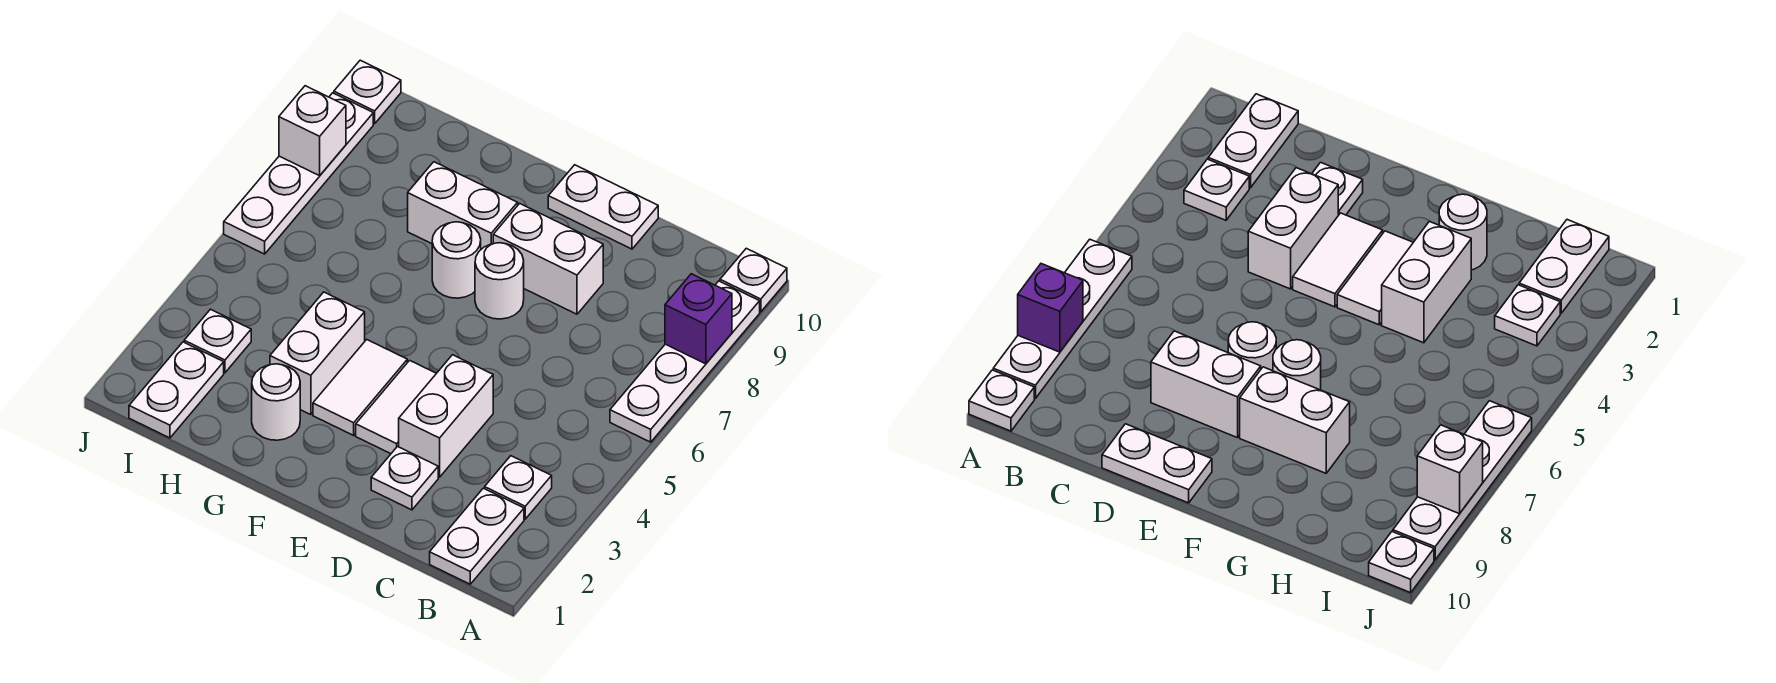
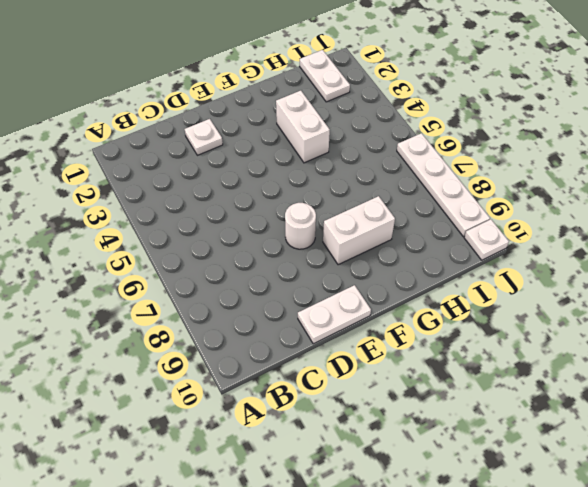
none -> white plate A6:A9 level 1
none -> white plate A10 level 1
none -> white plate B1:B2 level 1

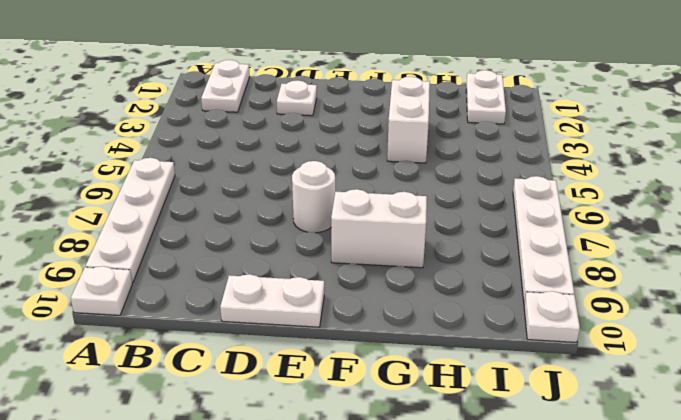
none -> white plate B3 level 1
none -> white brick D3:D4 level 1
none -> white brick D8:E8 level 1

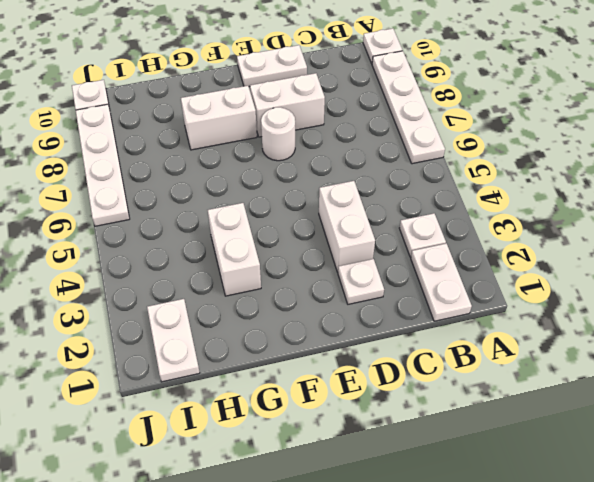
none -> white tile E3:E4 level 1
none -> white tile F3:F4 level 1
none -> white round brick F7 level 1

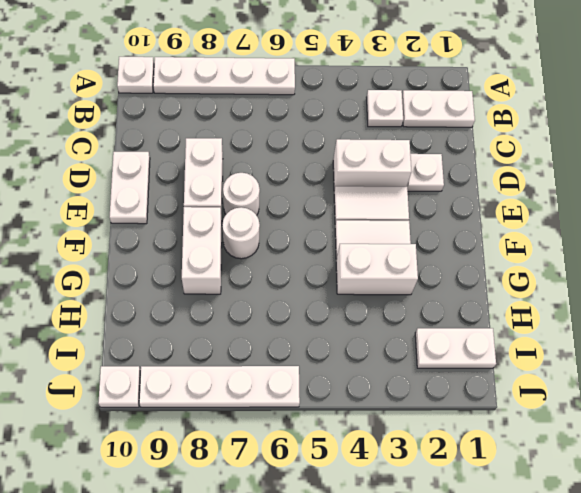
none -> white round brick G2 level 1
none -> white plate I3 level 1
none -> purple brick A8 level 2

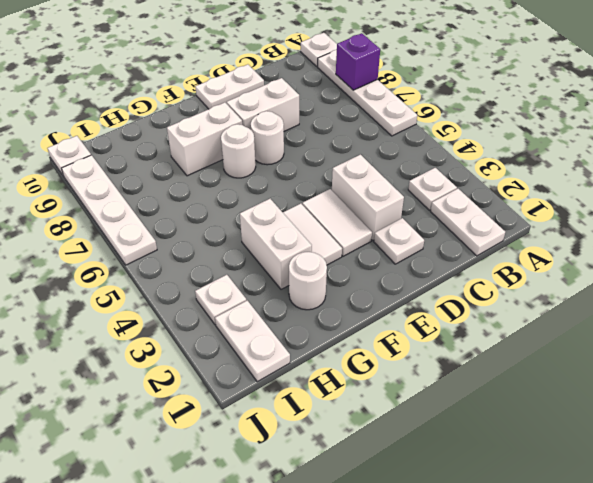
none -> white brick J8 level 2

